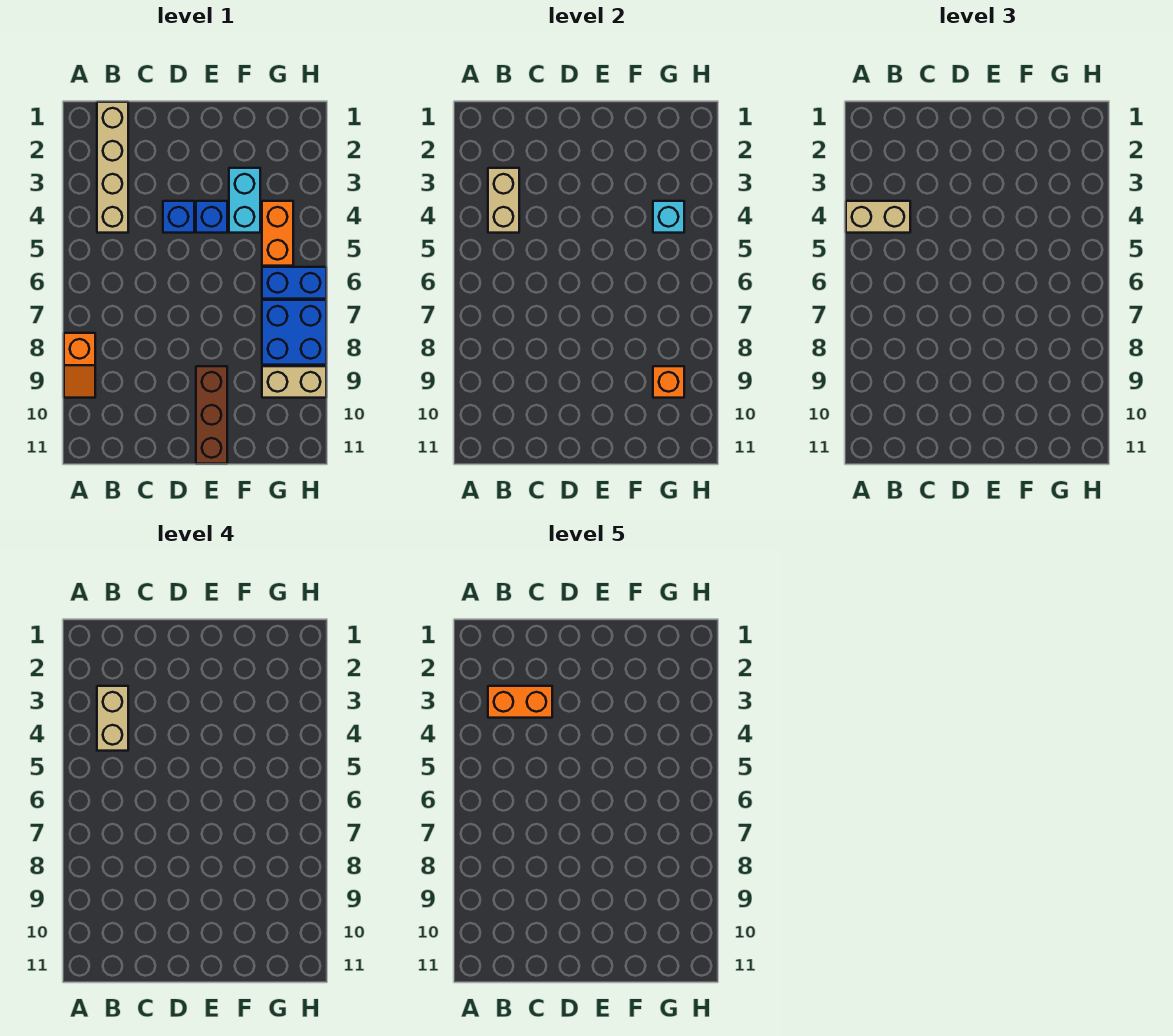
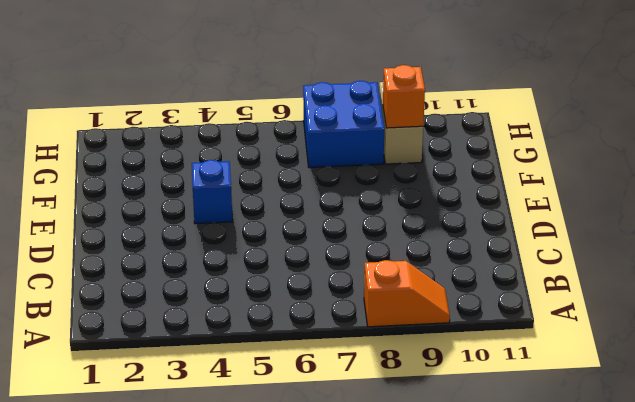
none -> tan brick B1:B4 level 1
none -> blue brick D4 level 1
none -> brown brick E9:E11 level 1

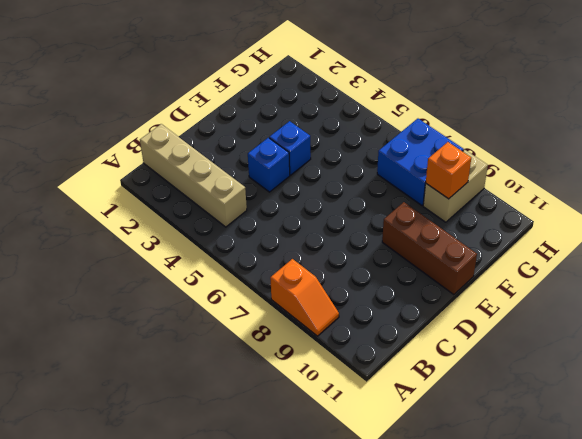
none -> cyan brick F3:F4 level 1
none -> orange brick G4:G5 level 1
none -> blue brick G6:H6 level 1

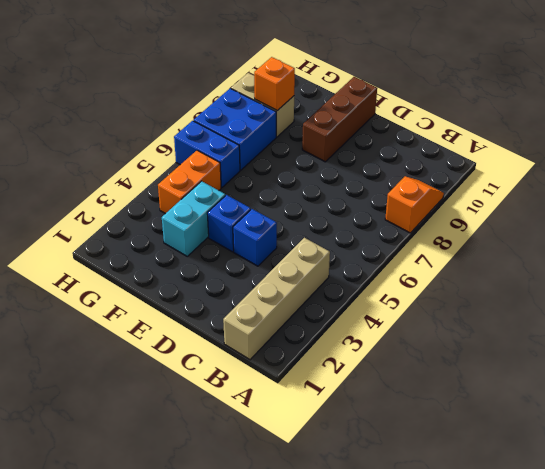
none -> tan brick B3:B4 level 2
none -> cyan brick G4 level 2
none -> tan brick A4:B4 level 3

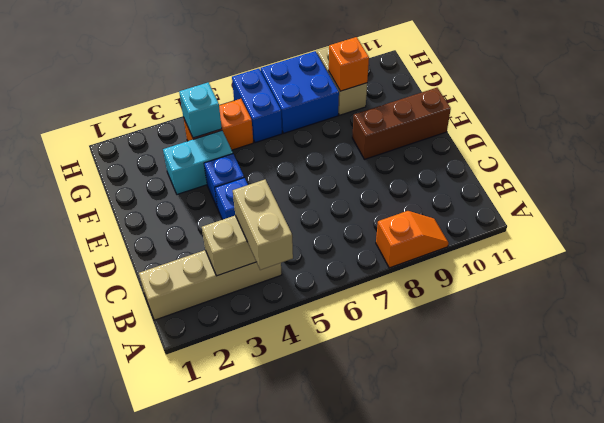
none -> tan brick B3:B4 level 4
none -> orange brick B3:C3 level 5

